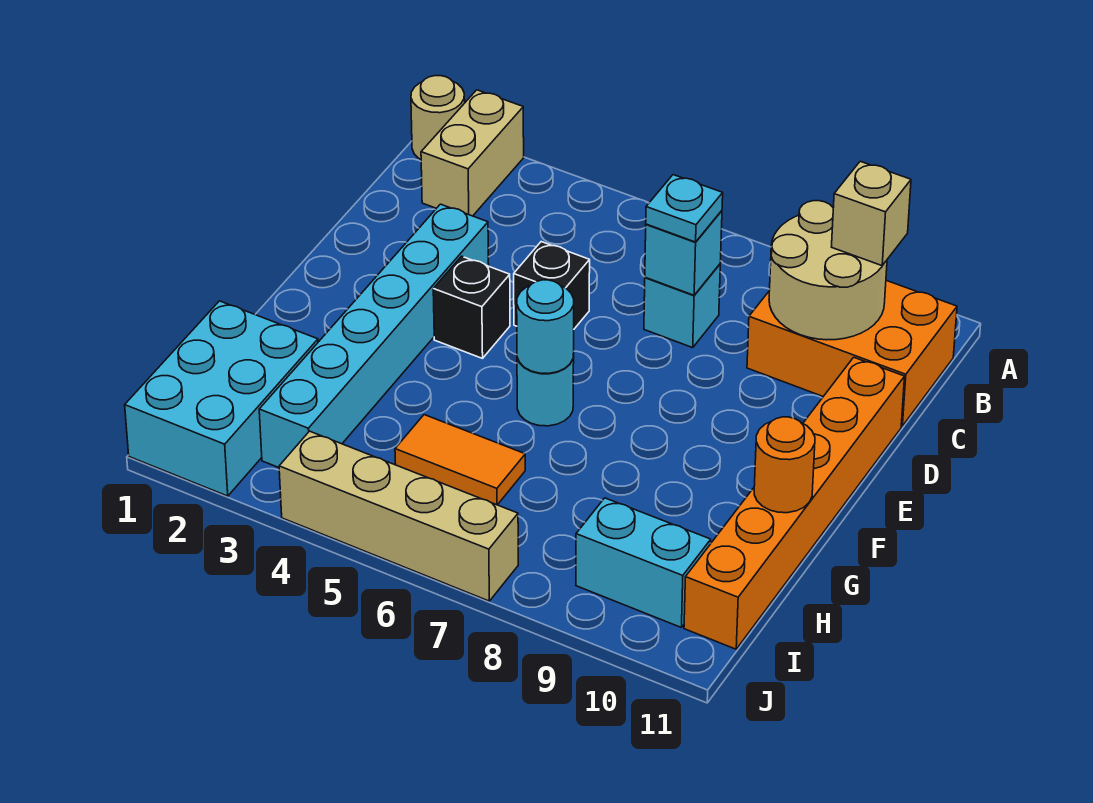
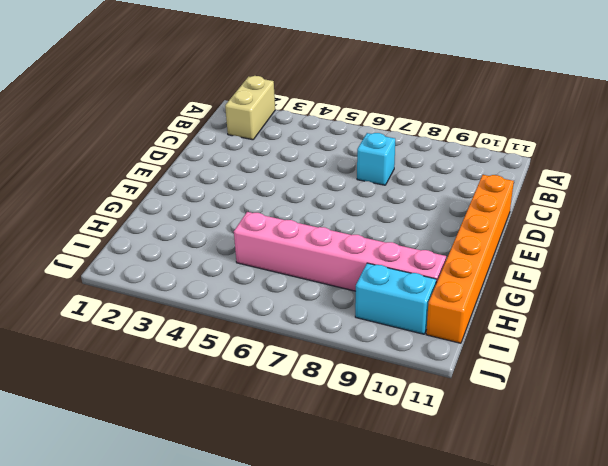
pink brick H5:H10 level 1 -> orange tile H5:H6 level 1
none -> tan round brick A1 level 1
none -> orange brick B9:C11 level 1
none -> cyan brick D3:I3 level 1

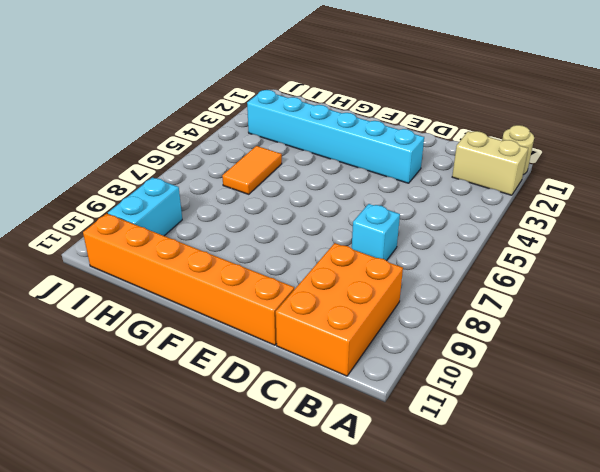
none -> black brick D5 level 1
none -> black brick E4 level 1
none -> cyan round brick F6 level 1

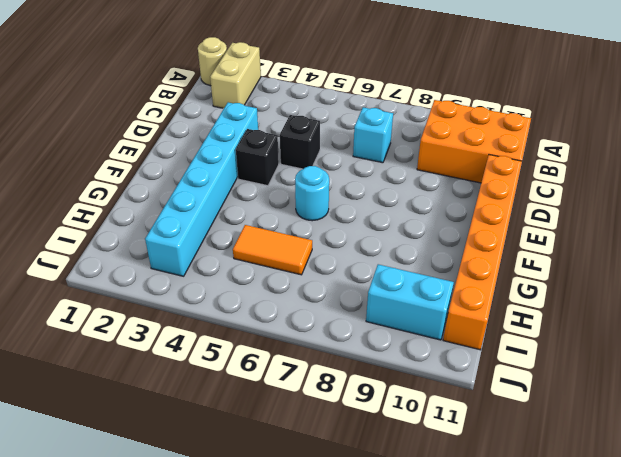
none -> cyan brick H1:J2 level 1
none -> tan brick J4:J7 level 1
none -> tan round brick B9:C10 level 2

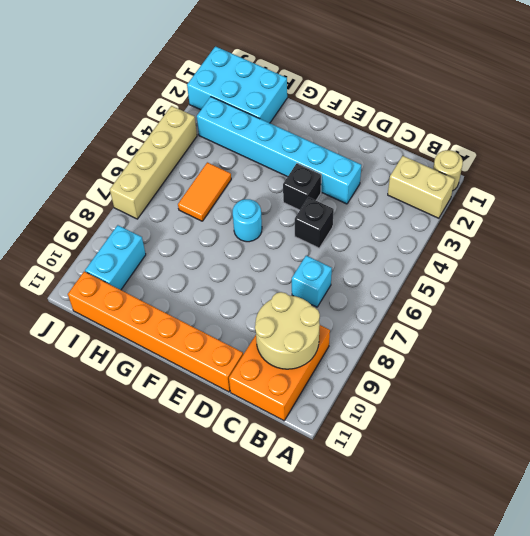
none -> cyan brick C7 level 2
none -> cyan round brick F6 level 2
none -> orange round brick G11 level 2

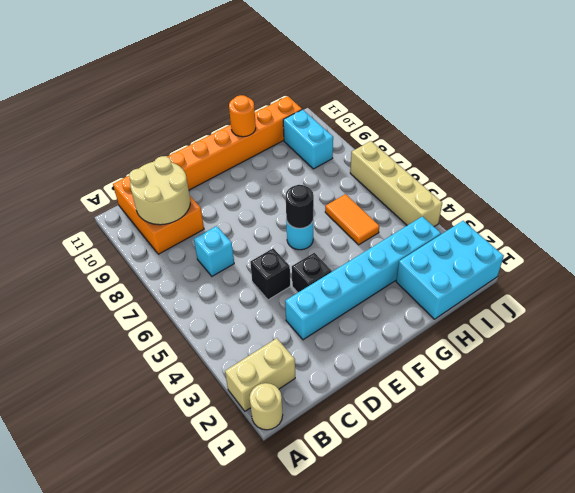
black round brick F6 level 2 -> cyan round brick F6 level 2
none -> cyan brick C7 level 2
none -> tan brick B10 level 3
none -> cyan plate C7 level 3

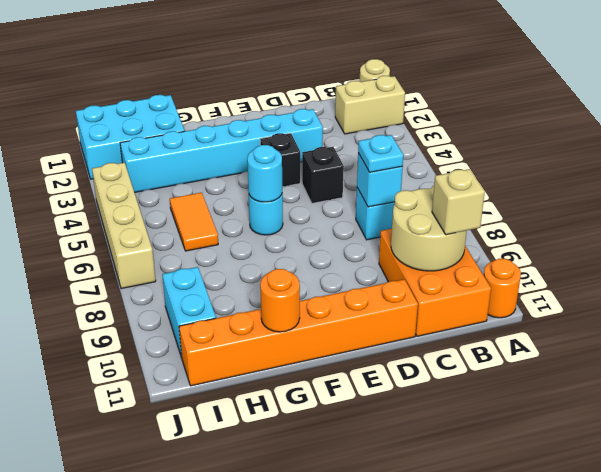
orange round brick A11 level 1 -> none

